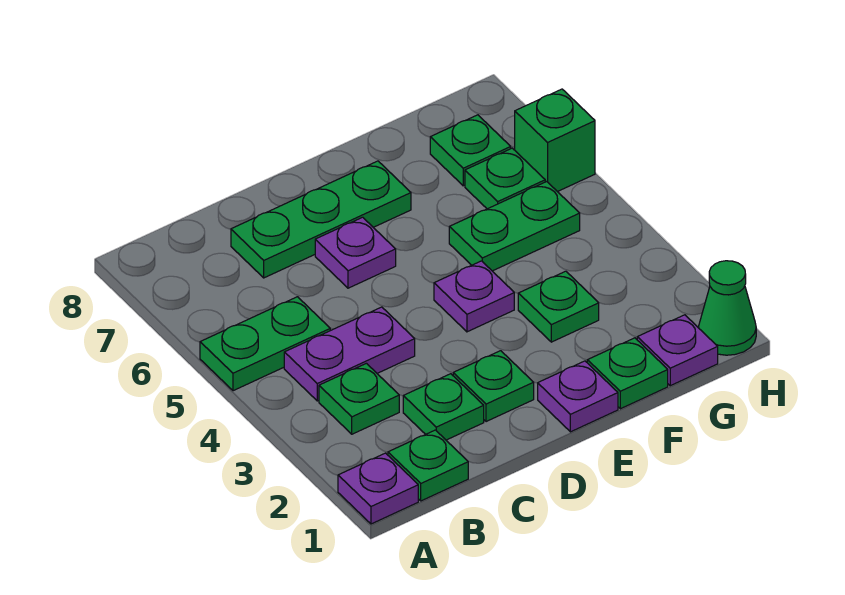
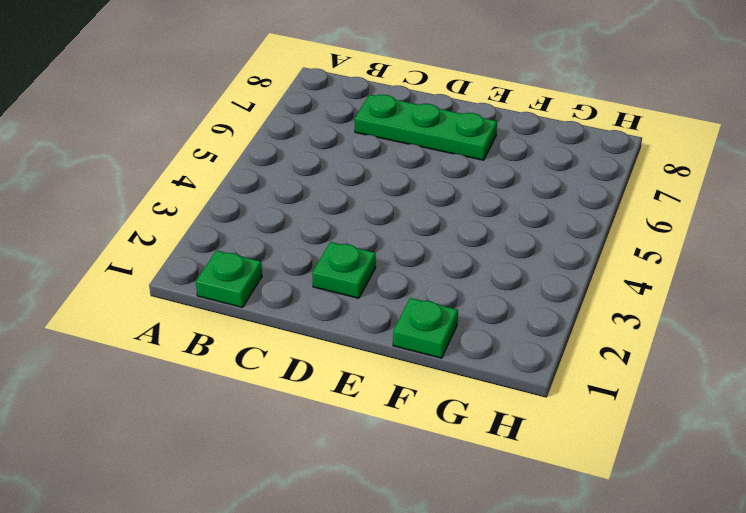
none -> purple plate A1 level 1
none -> green plate A5:B5 level 1
none -> green plate B3 level 1

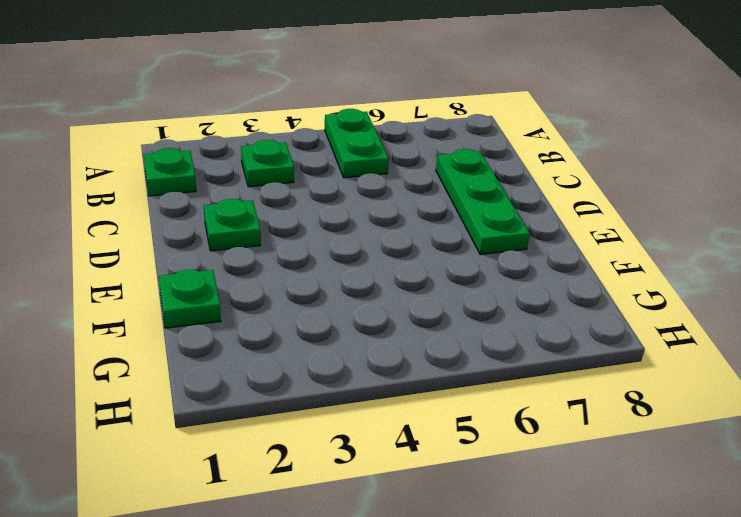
none -> purple plate A1 level 1
none -> purple plate B4:C4 level 1
none -> green plate C2 level 1

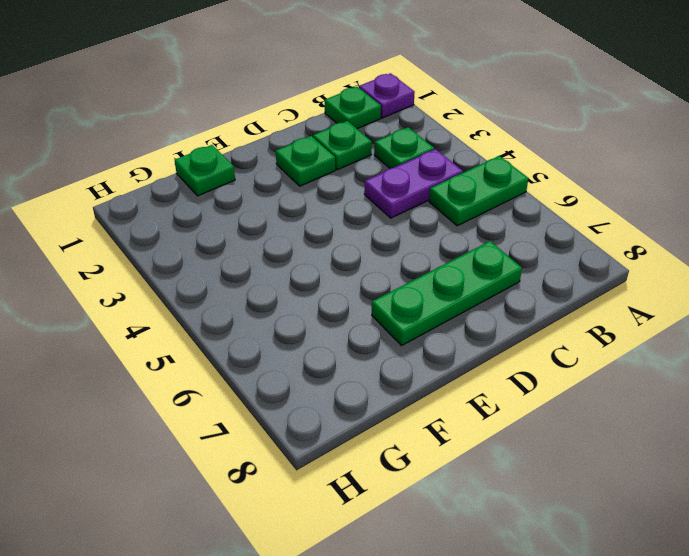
none -> purple plate D6 level 1
none -> purple plate E1 level 1
none -> purple plate E4 level 1

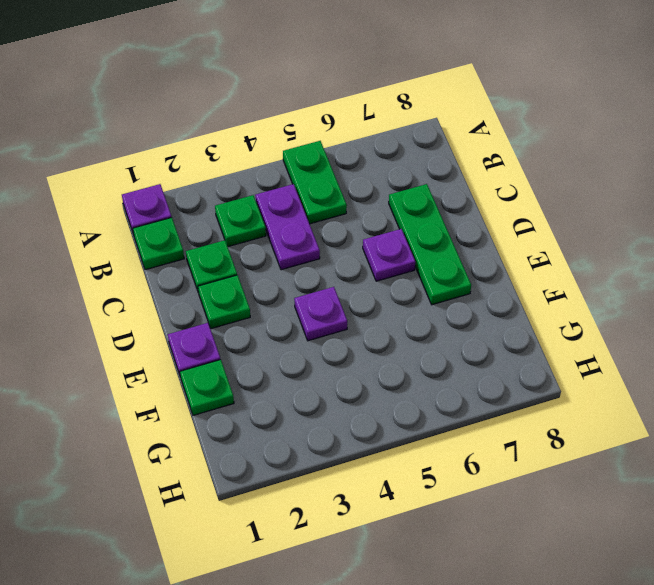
none -> green plate F3 level 1
none -> green plate F5:G5 level 1
none -> purple plate G1 level 1

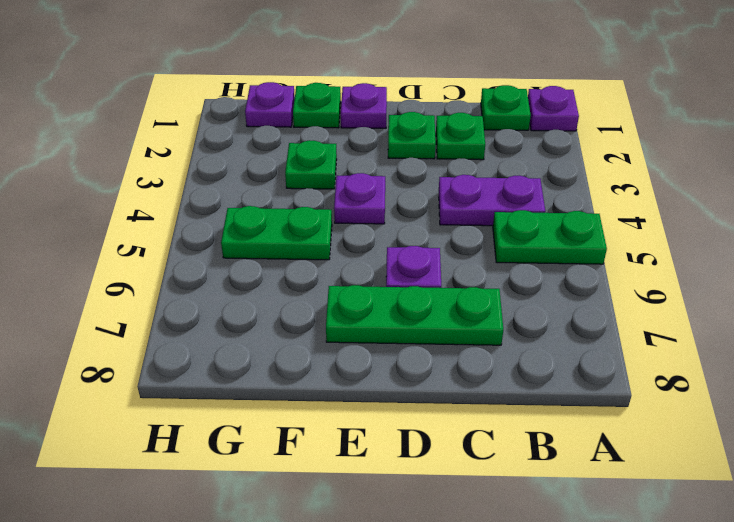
none -> green plate B3 level 1
none -> green plate G6 level 1
none -> green plate G7 level 1

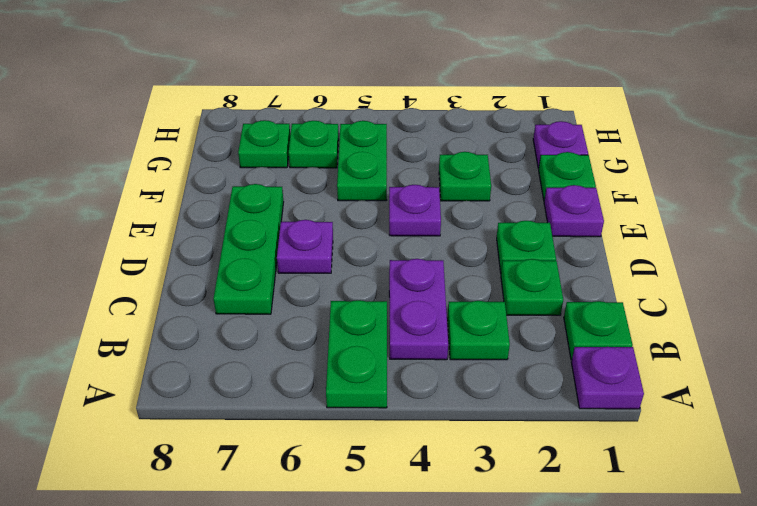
none -> green cone H1 level 1
none -> green brick H6 level 1

